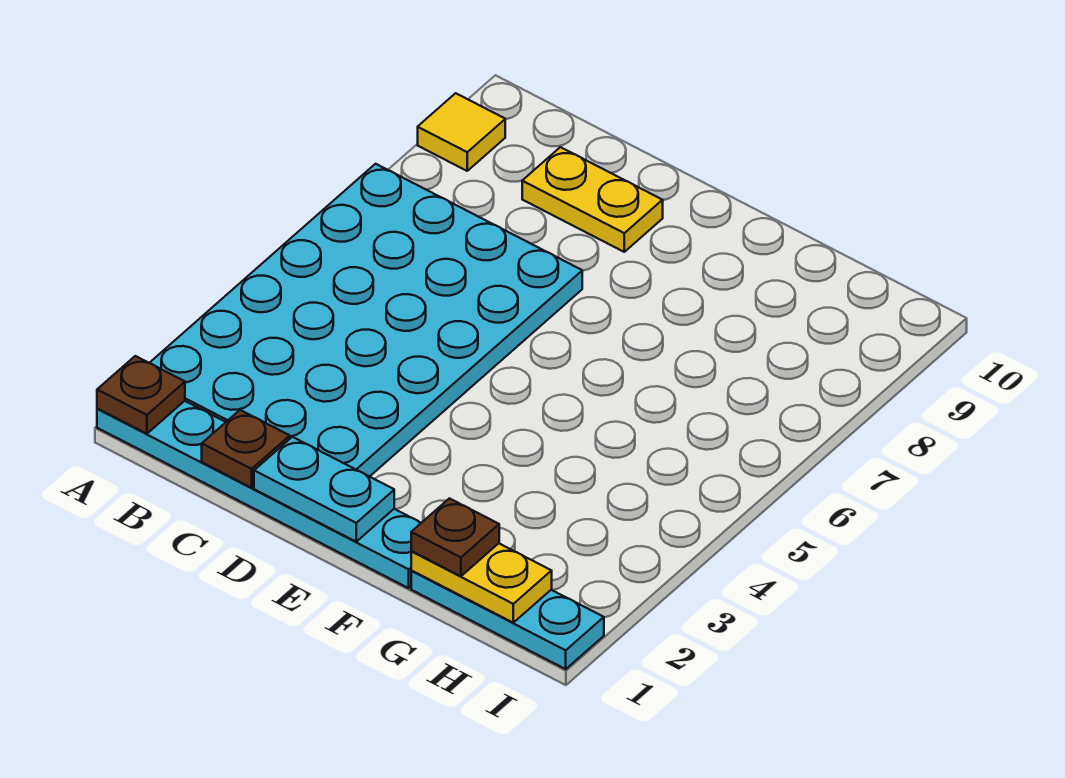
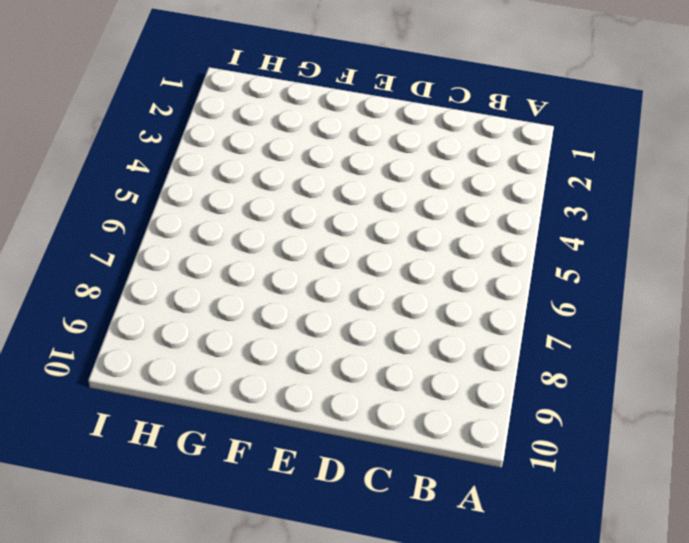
none -> cyan plate A1:F1 level 1
none -> cyan plate A2:D7 level 1

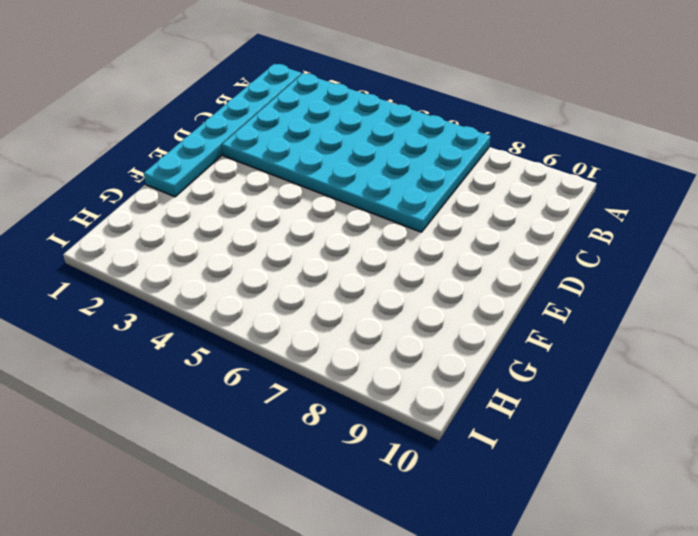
none -> yellow tile A9 level 1
none -> yellow plate C9:D9 level 1

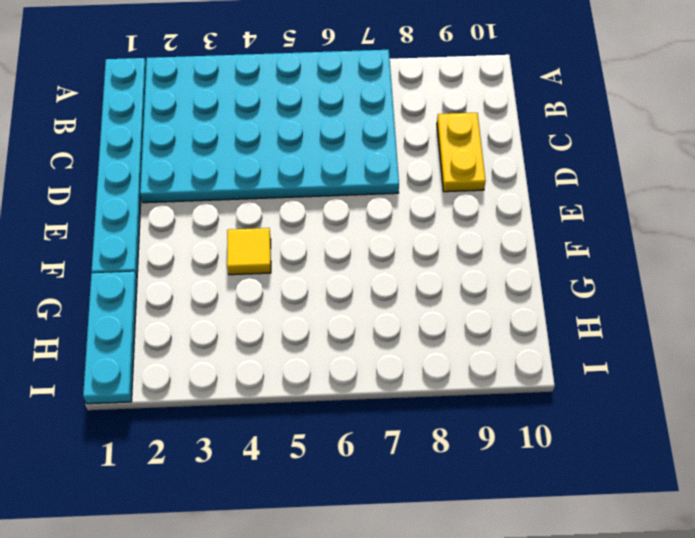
yellow tile F4 level 1 -> yellow tile A9 level 1
none -> brown plate A1 level 2
none -> brown plate C1 level 2

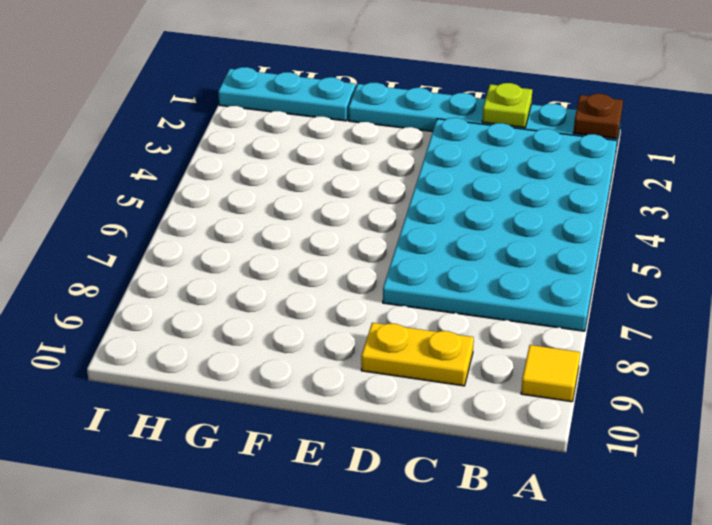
lime plate C1 level 2 -> brown plate C1 level 2
none -> cyan plate D1:E1 level 2
none -> yellow plate G1:H1 level 2

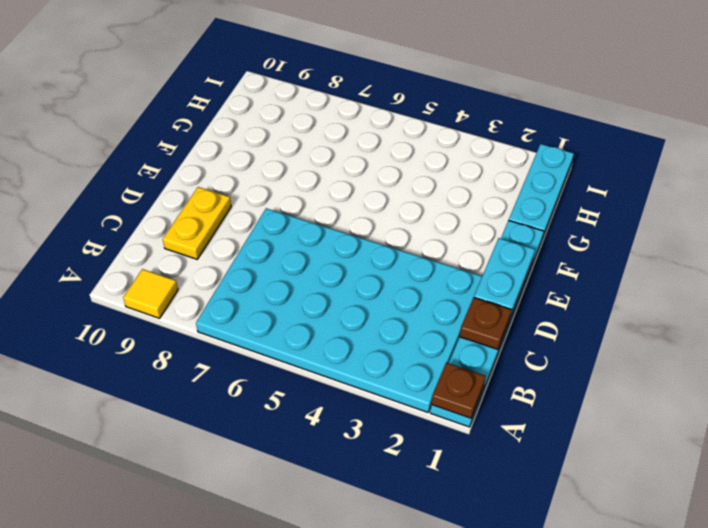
none -> yellow plate G1:H1 level 2
none -> brown plate G1 level 3

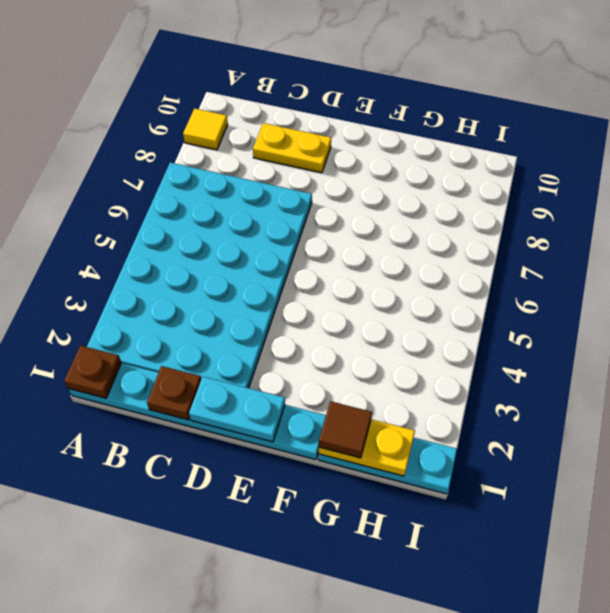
brown tile G1 level 3 -> brown plate G1 level 3

